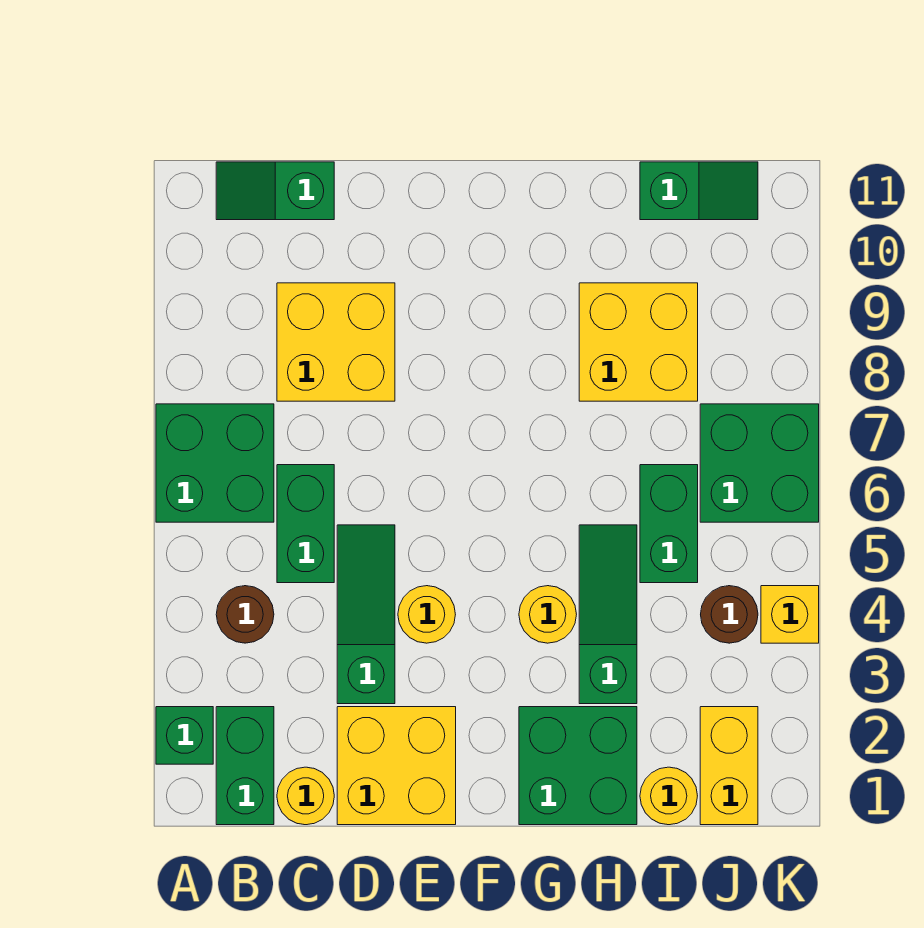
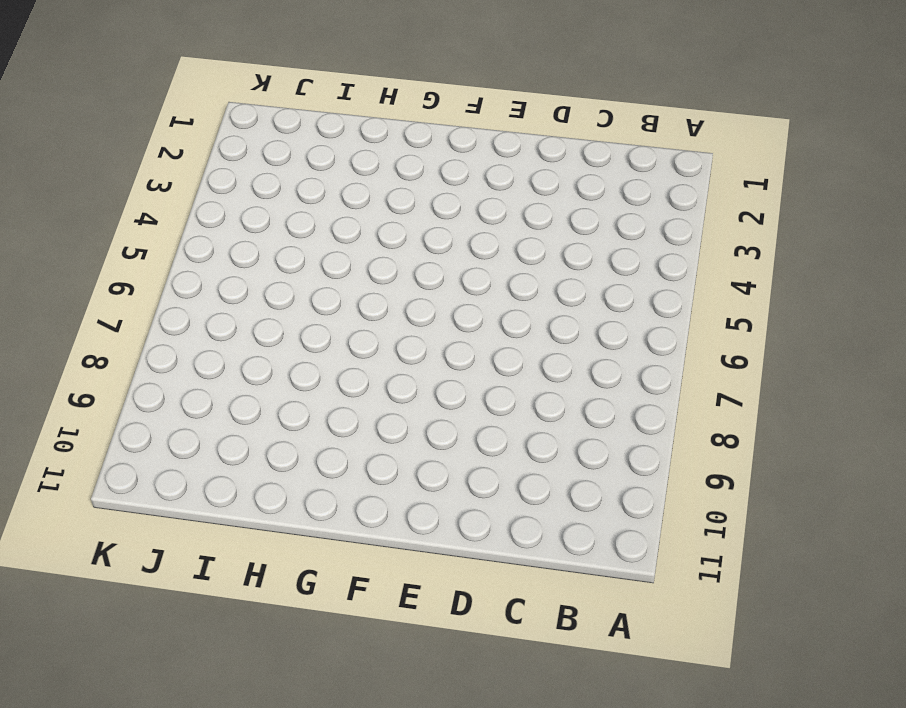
none -> green brick A2 level 1
none -> green brick A6:B7 level 1
none -> green brick B1:B2 level 1

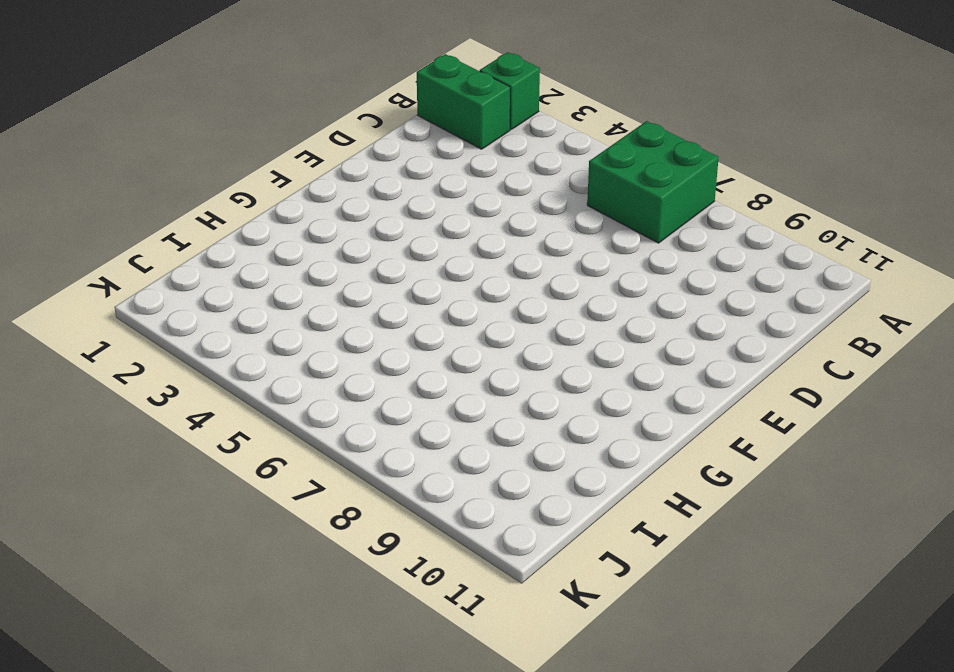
none -> brown round brick B4 level 1
none -> green slope B11:C11 level 1 top C
none -> yellow round brick C1 level 1

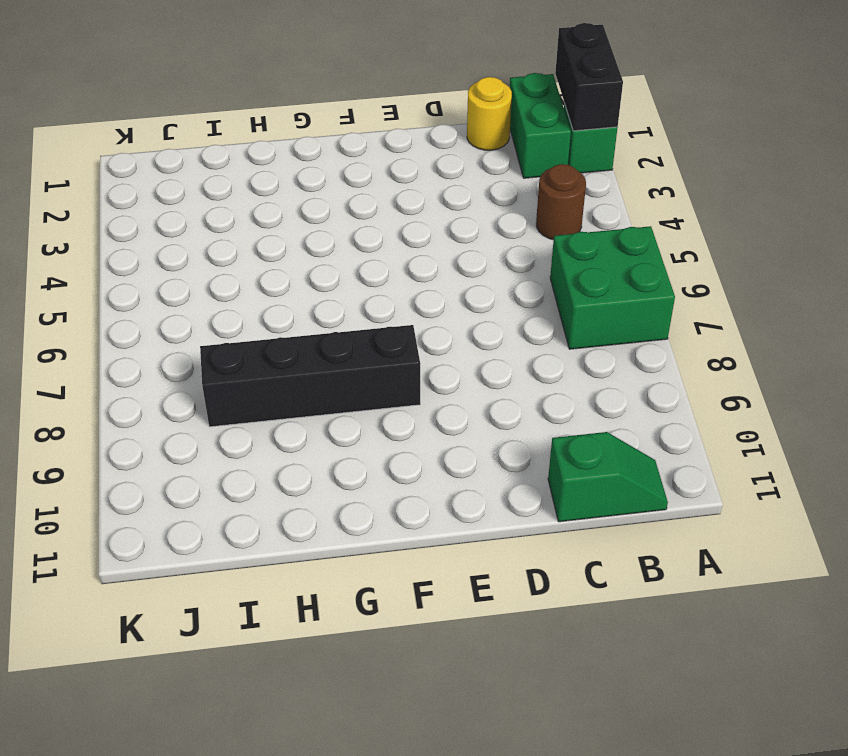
black brick A1:A2 level 2 -> none
black brick F8:I8 level 1 -> yellow brick H8:I9 level 1
none -> green brick C5:C6 level 1
none -> yellow brick C8:D9 level 1
none -> yellow brick D1:E2 level 1

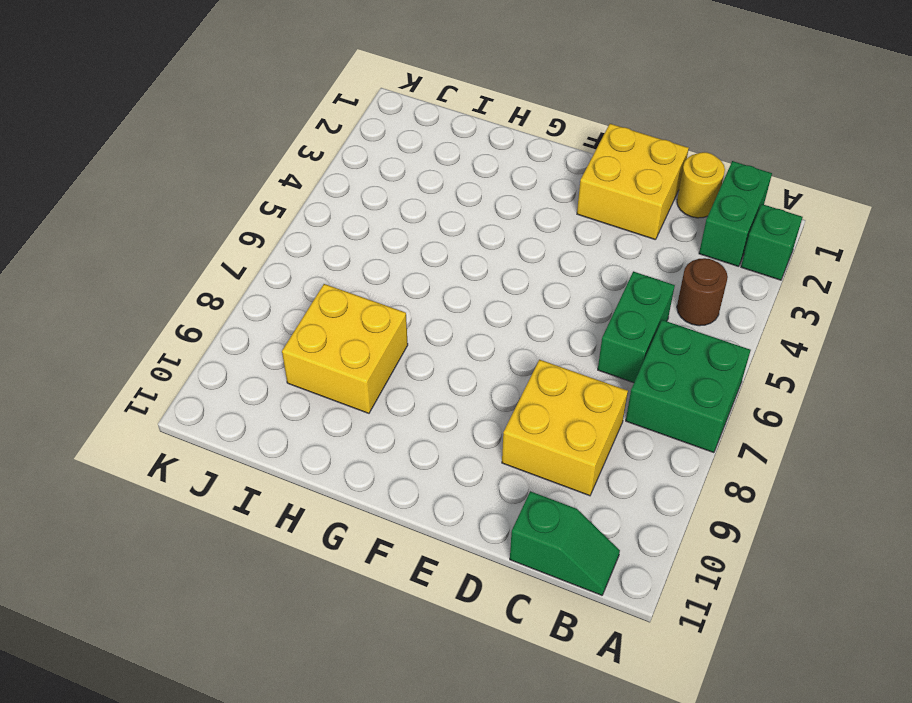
none -> green slope D3:D5 level 1 top 3
none -> yellow round brick E4 level 1
none -> green brick G1:H2 level 1

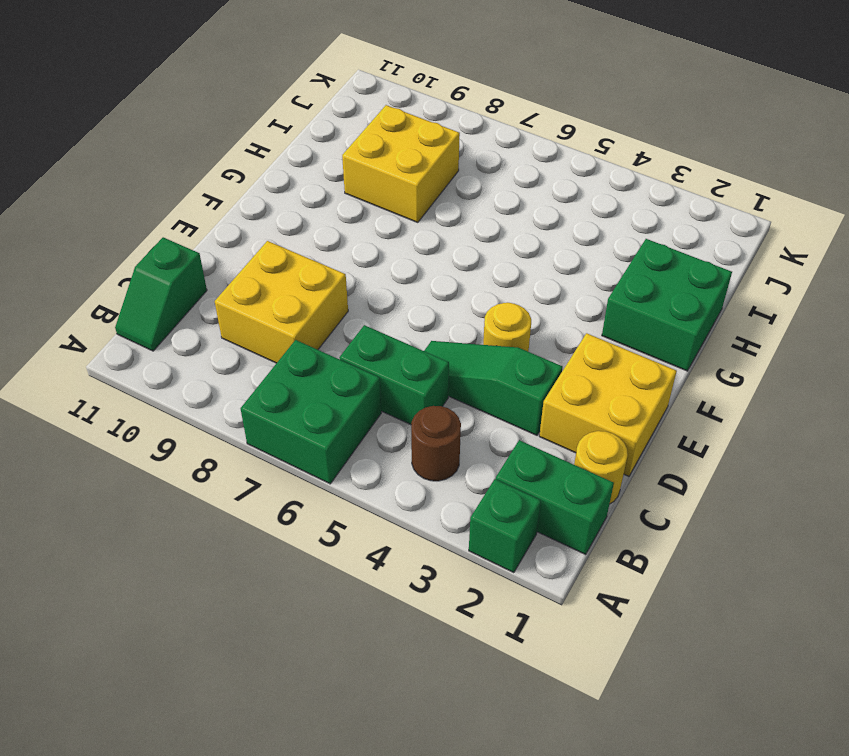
none -> yellow round brick G4 level 1
none -> green slope H3:H5 level 1 top 3
none -> yellow round brick I1 level 1

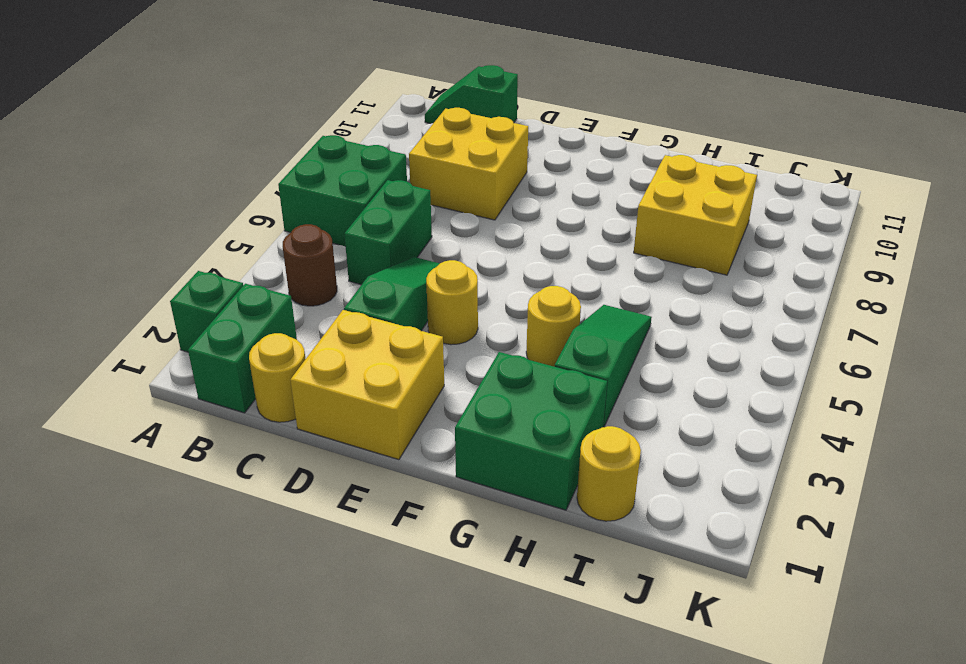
none -> green brick I5:I6 level 1
none -> green slope I11:J11 level 1 top I
none -> yellow brick J1:J2 level 1

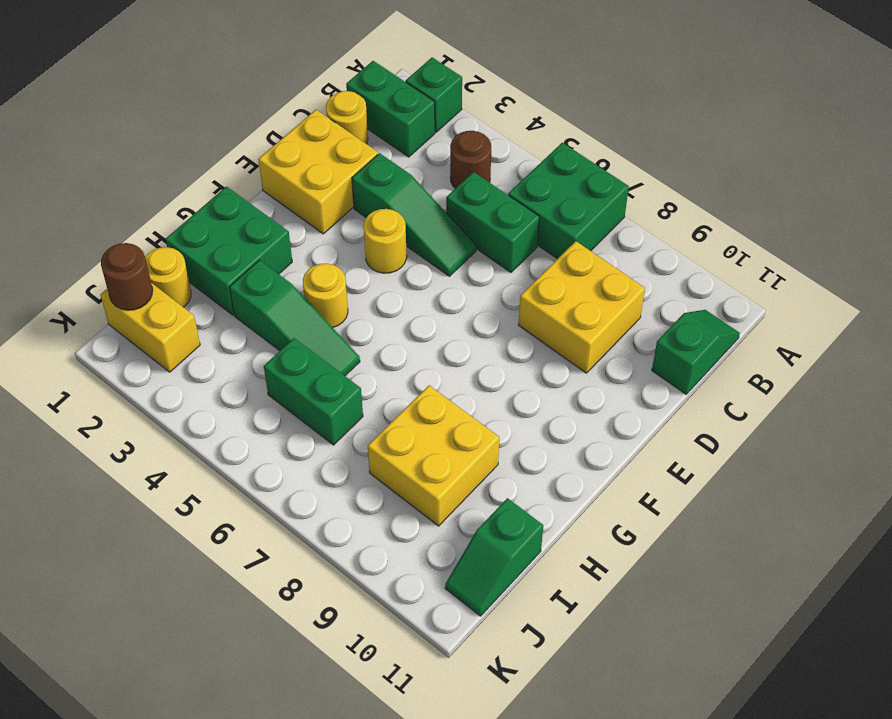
brown round brick J1 level 2 -> brown round brick J4 level 1
none -> green brick J6:K7 level 1
none -> yellow brick K4 level 1

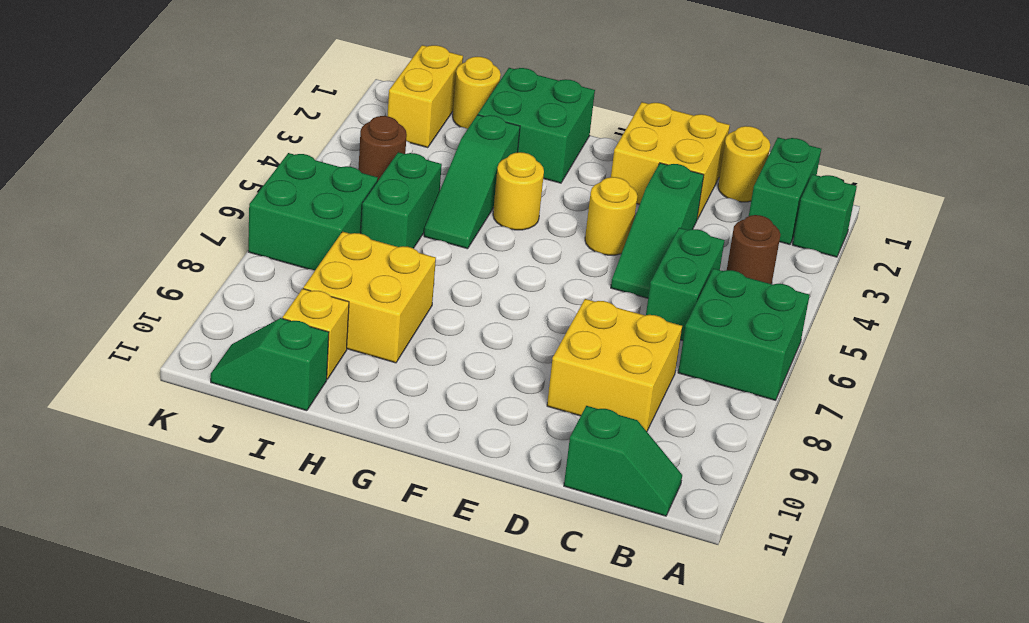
yellow brick I10 level 1 -> yellow brick K4 level 1

